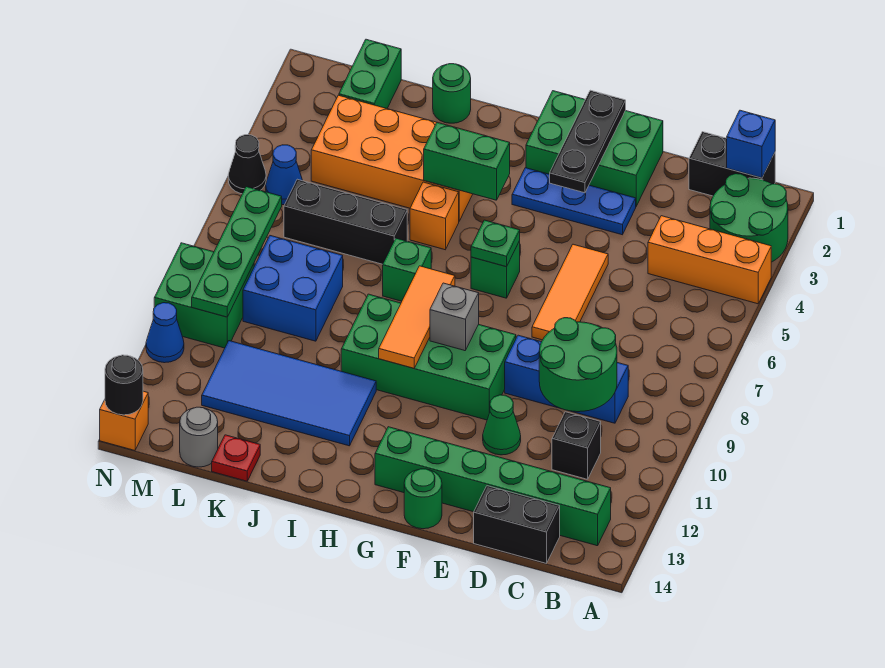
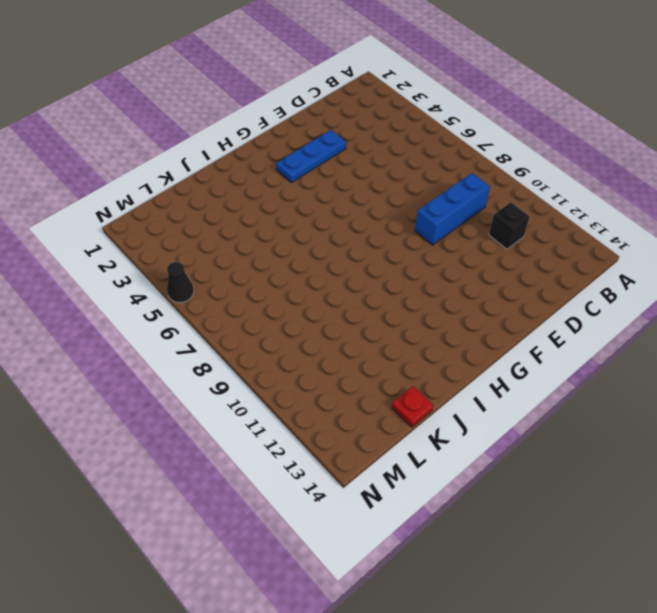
none -> green round brick A2:B3 level 1
none -> orange brick A4:C4 level 1
none -> black brick B1:C1 level 1
none -> green brick B13:G13 level 1

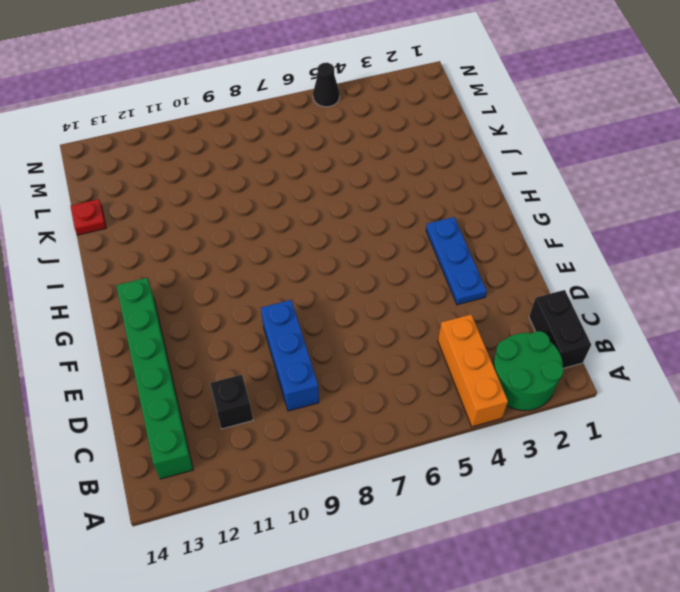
none -> black brick C14:D14 level 1
none -> green brick E1:G2 level 1
none -> orange tile E5:E7 level 1
none -> green cone E11 level 1

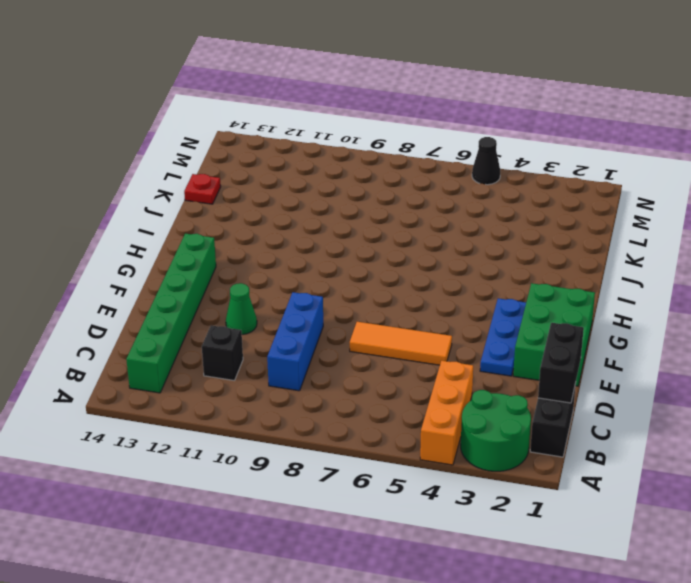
black brick C1:D1 level 2 -> black brick C14:D14 level 1
none -> green brick F9:I10 level 1
none -> green round brick F14 level 1
none -> green brick G6 level 1
none -> orange brick I3:L4 level 1

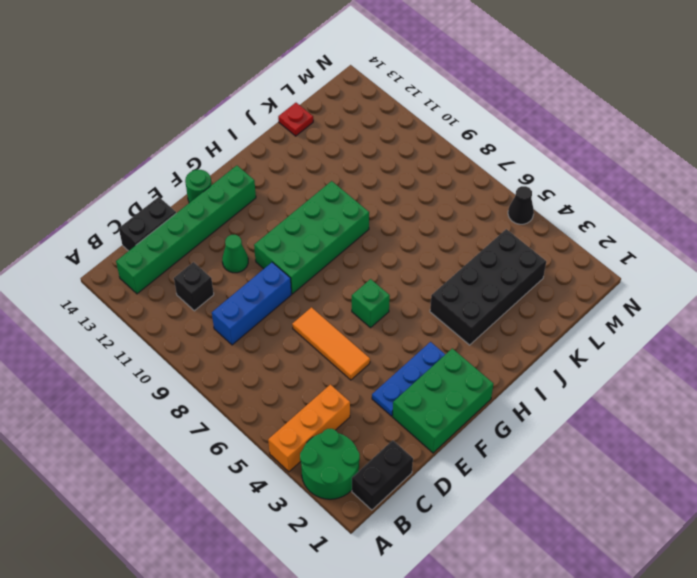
black brick I3:L4 level 1 -> orange brick I3:L4 level 1
none -> orange brick I5 level 1
none -> green brick I7 level 1
none -> blue tile I11:L12 level 1
none -> green round brick J1 level 1

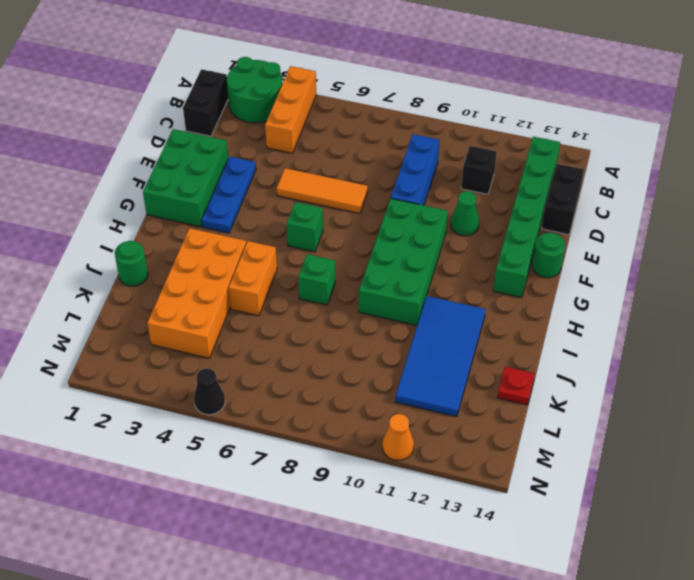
orange brick I5:J5 level 1 -> orange brick I5 level 1
orange cone N11 level 1 -> blue cone N11 level 1
none -> black brick J6:L6 level 1
none -> blue brick K8:L9 level 1
none -> green brick L1:L2 level 1
none -> grey round brick L14 level 1

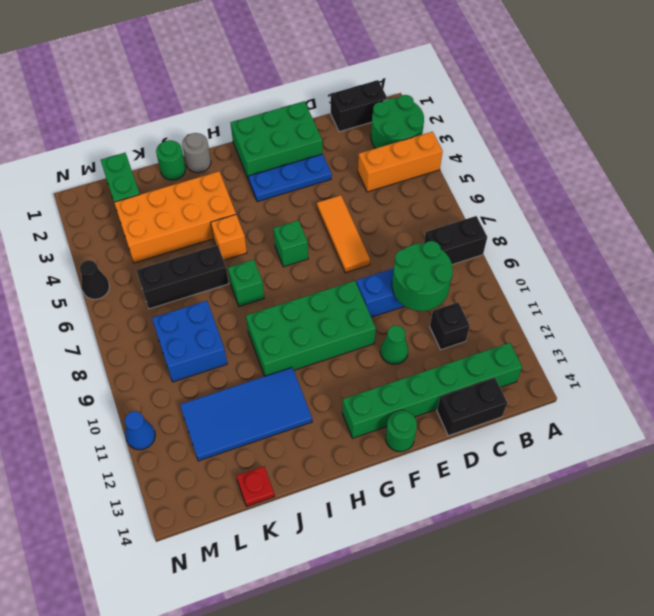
black brick A8:B8 level 1 -> none
grey round brick I1 level 1 -> grey round brick L14 level 1
none -> blue cone M5 level 1
none -> green brick M9:N10 level 1
none -> orange brick N14 level 1
none -> blue brick B1 level 2

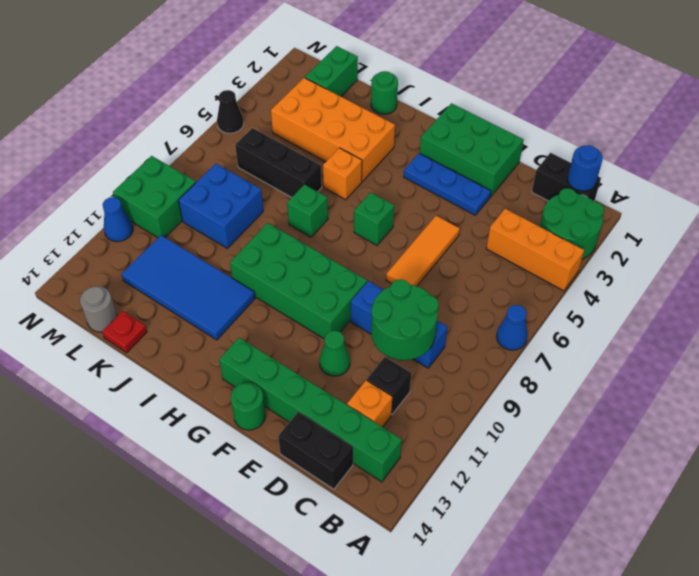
blue cone A7 level 1 -> blue cone M5 level 1
blue round brick B1 level 2 -> blue brick B1 level 2
orange brick C12 level 1 -> orange brick N14 level 1
none -> black plate F1:F3 level 2
none -> green plate G6 level 2
none -> grey brick G9 level 2
none -> green brick H4:I4 level 2

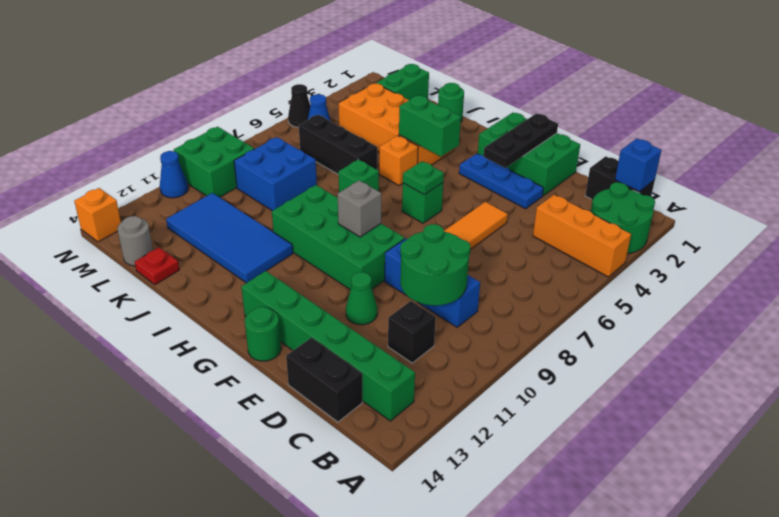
none -> orange tile H8:H10 level 2
none -> green plate M7:M10 level 2
none -> black round brick N14 level 2

